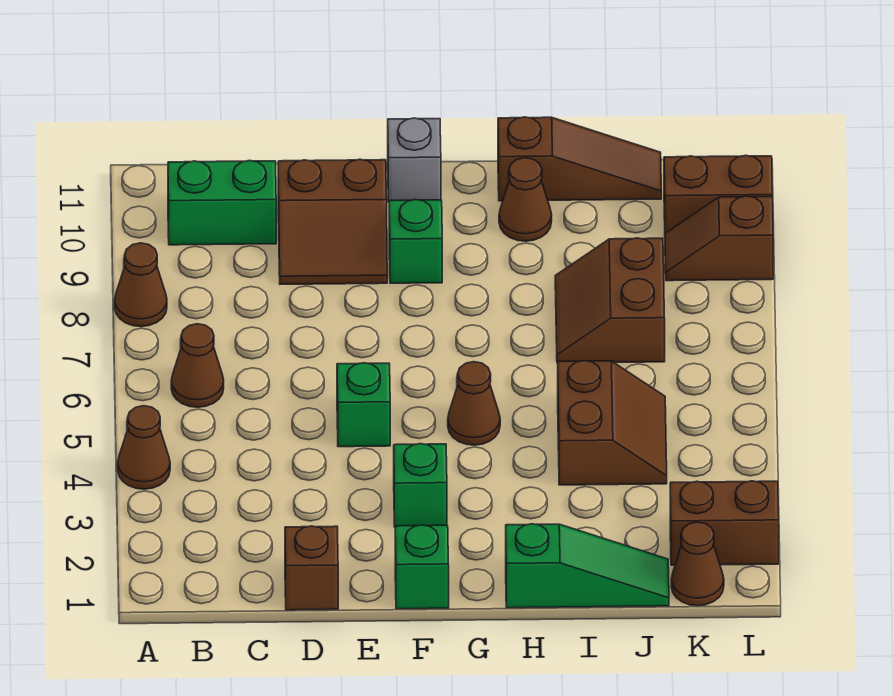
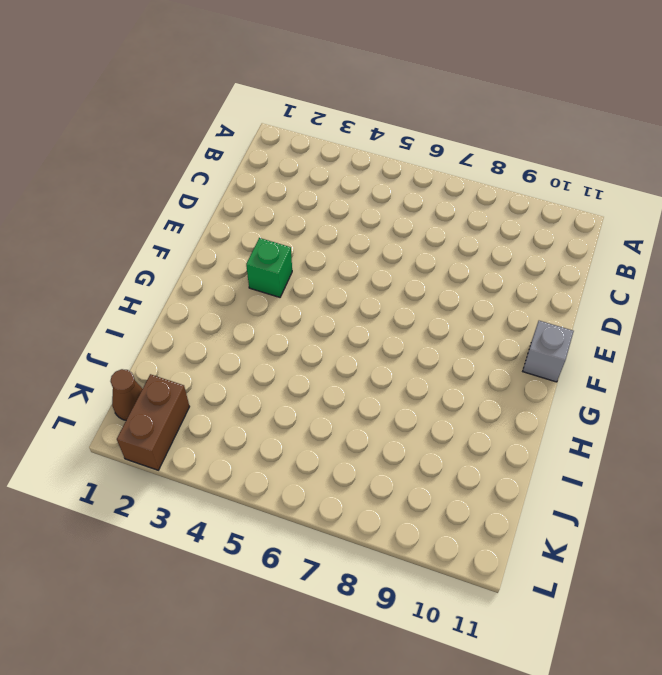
none -> brown cone A4 level 1
none -> brown cone A8 level 1
none -> brown cone B6 level 1

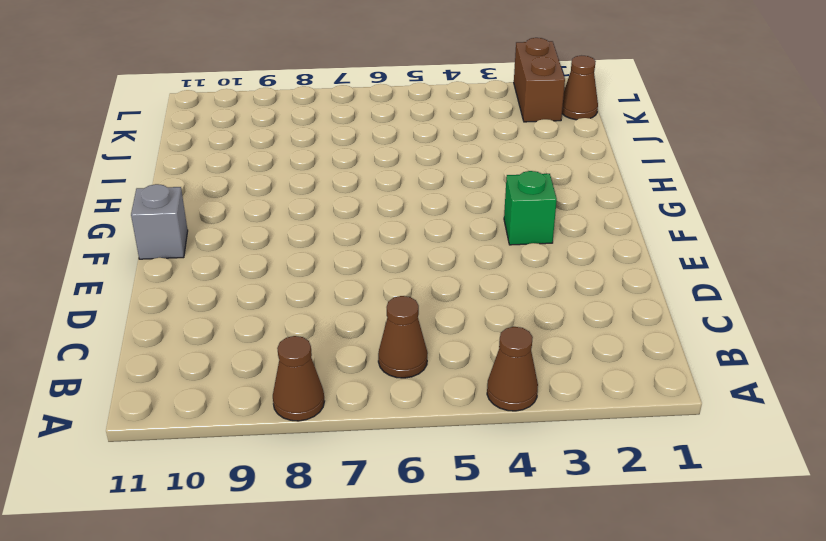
none -> green brick B10:C10 level 1
none -> brown brick D1 level 1
none -> brown slope D9:E10 level 1 top 10

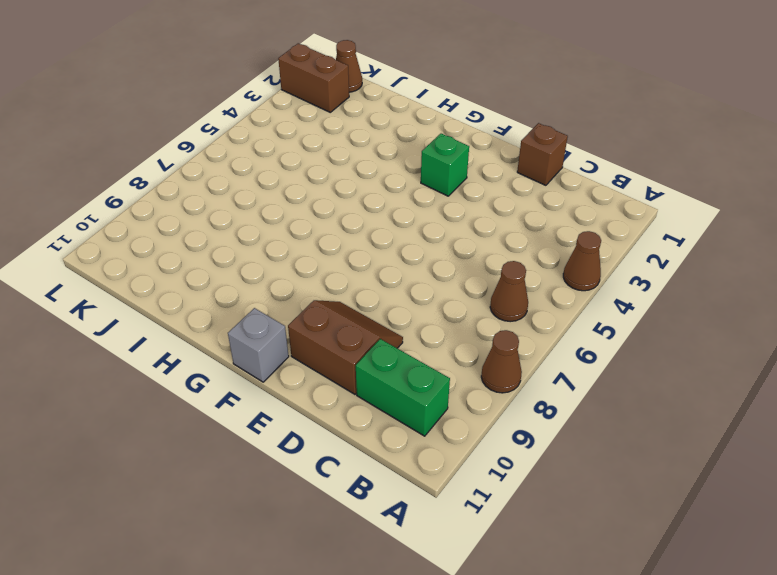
none -> green brick E5 level 1
none -> green brick F1 level 1
none -> green brick F9 level 1

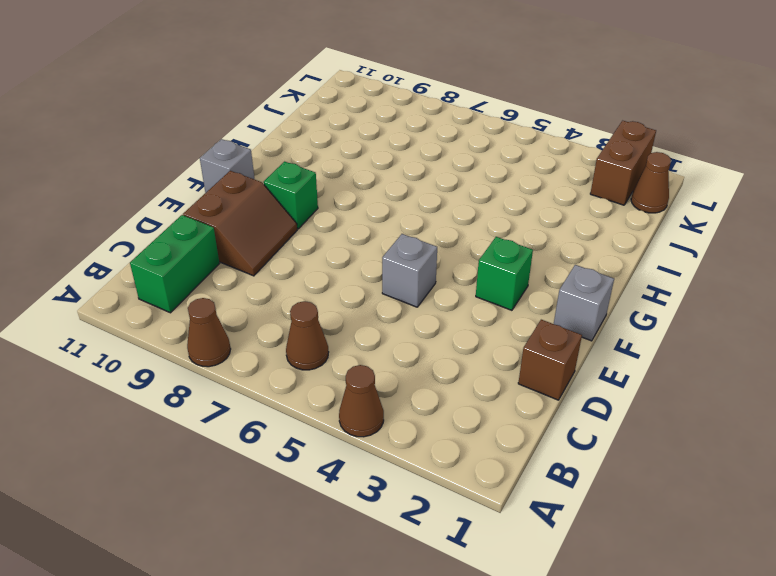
grey brick E5 level 1 -> green brick E5 level 1
grey brick F1 level 1 -> green brick F1 level 1
none -> brown cone G5 level 1
none -> green slope H1:J1 level 1 top H
none -> brown cone H10 level 1

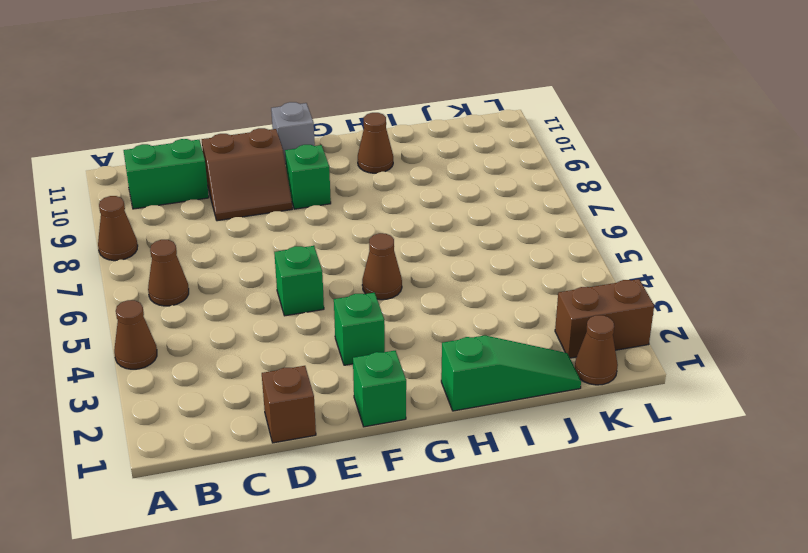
none -> brown slope H11:J11 level 1 top H
none -> brown slope I4:J5 level 1 top I
none -> brown slope I7:J8 level 1 top J

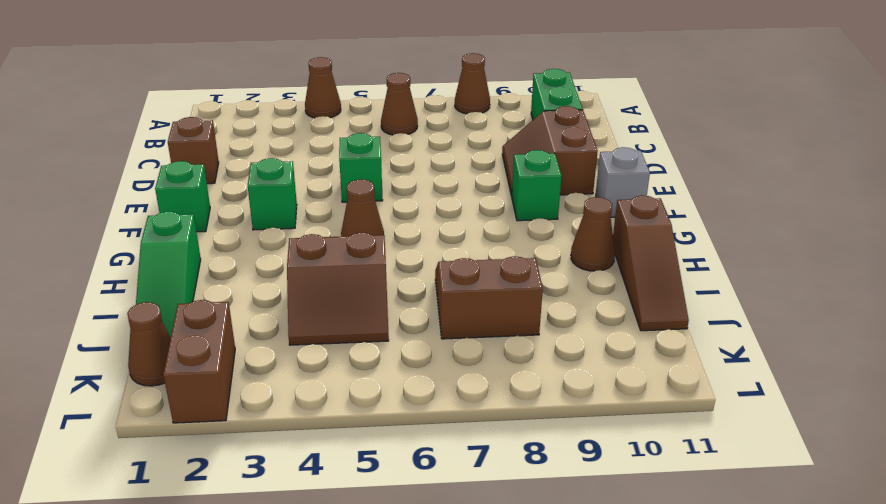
none -> brown slope K9:L9 level 1 top L
none -> brown brick K10:L10 level 1

